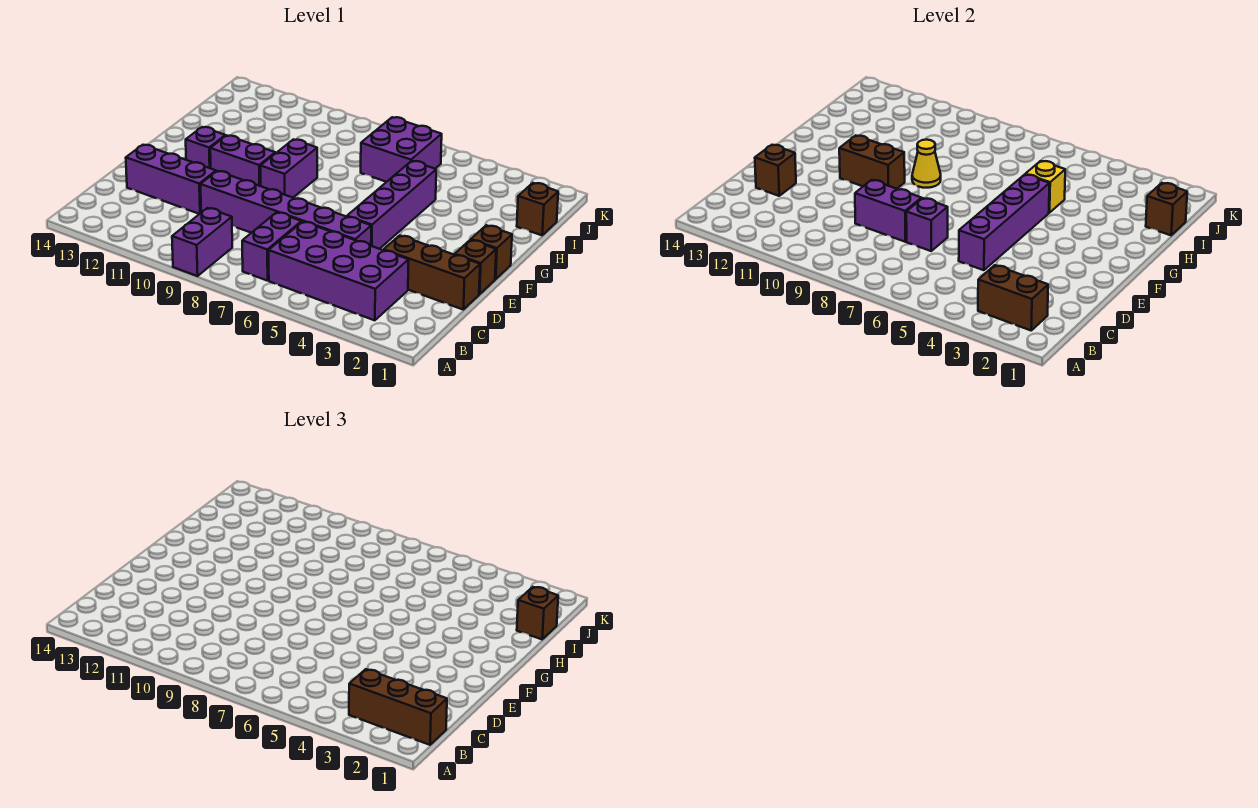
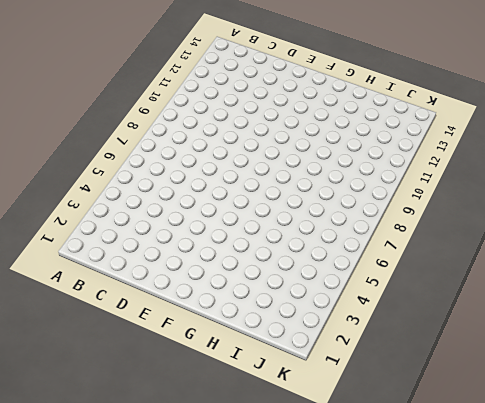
none -> purple brick A9:B9 level 1
none -> purple brick B3:C6 level 1
none -> purple brick B7:C7 level 1

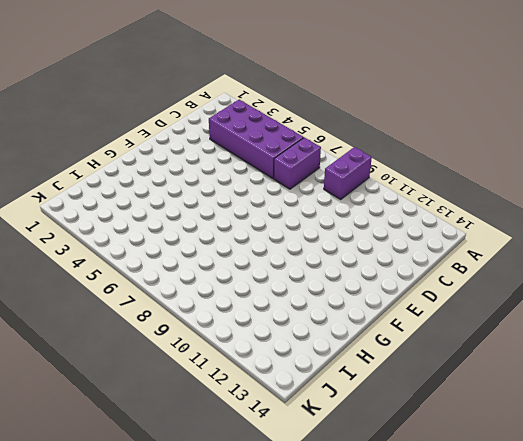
none -> brown brick D1:D3 level 1
none -> purple brick D5:D10 level 1
none -> purple brick D11:D13 level 1

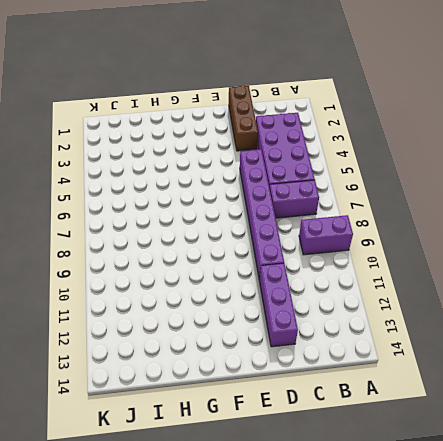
none -> brown brick E1 level 1
none -> purple brick E5:H5 level 1
none -> brown brick F1 level 1

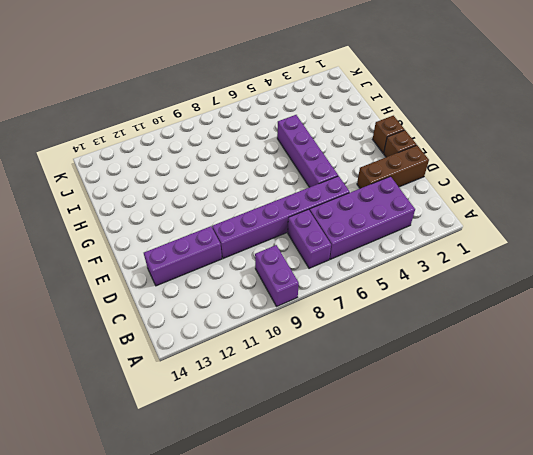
none -> purple brick F9:G9 level 1
none -> purple brick F10:F11 level 1
none -> purple brick F12 level 1

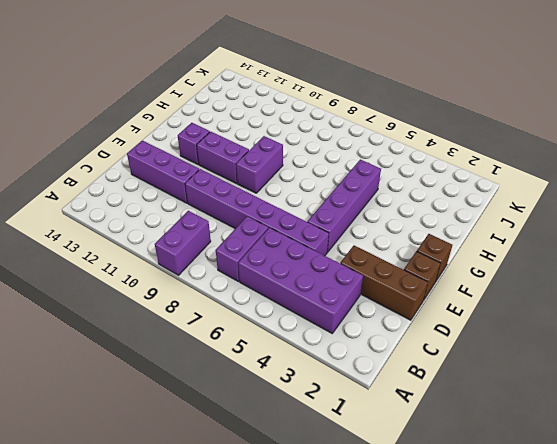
none -> brown brick I1 level 1
none -> purple brick I6:J7 level 1
none -> brown brick B2:B3 level 2

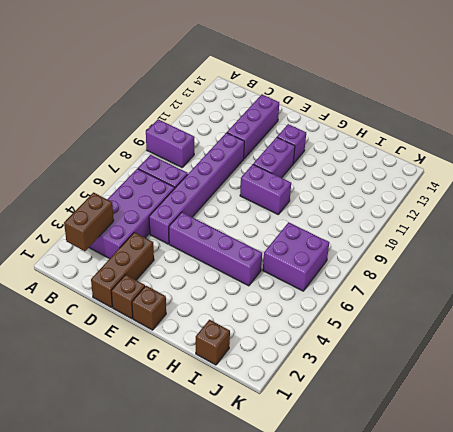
none -> purple brick D5:G5 level 2
none -> purple brick D7 level 2
none -> purple brick D8:D9 level 2

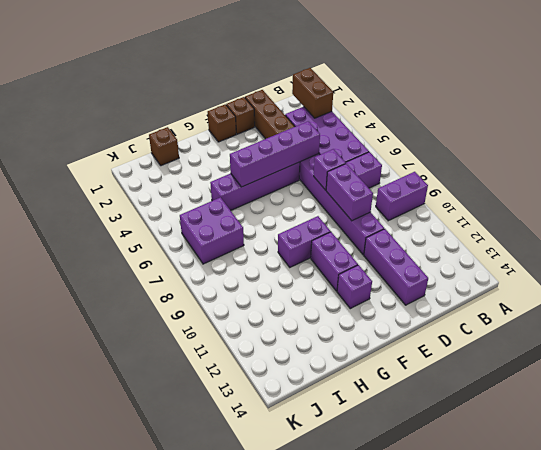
none -> brown brick D13 level 2
none -> brown brick F10:F11 level 2
none -> yellow cone G9 level 2

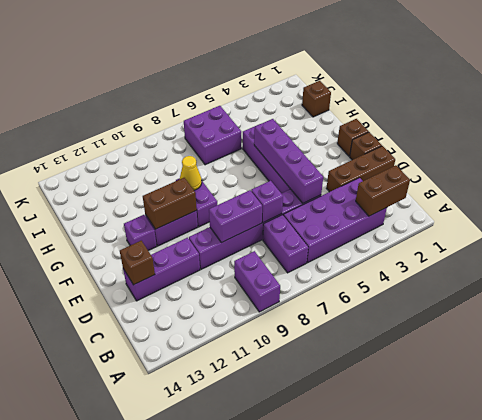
none -> yellow brick H5 level 2
none -> brown brick I1 level 2
none -> brown brick B1:B3 level 3

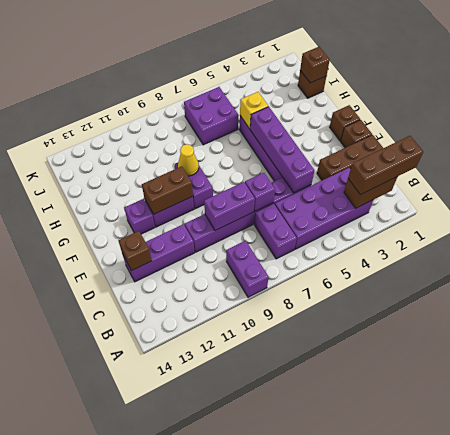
none -> brown brick I1 level 3

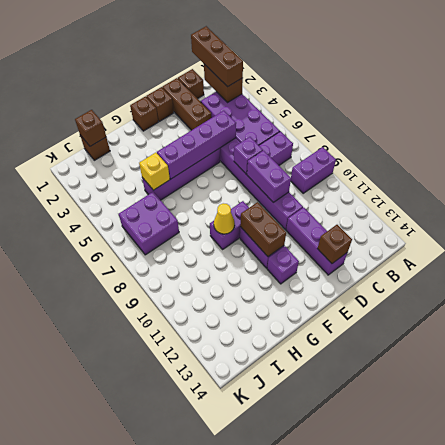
brown brick C1 level 1 -> brown brick I1 level 3

